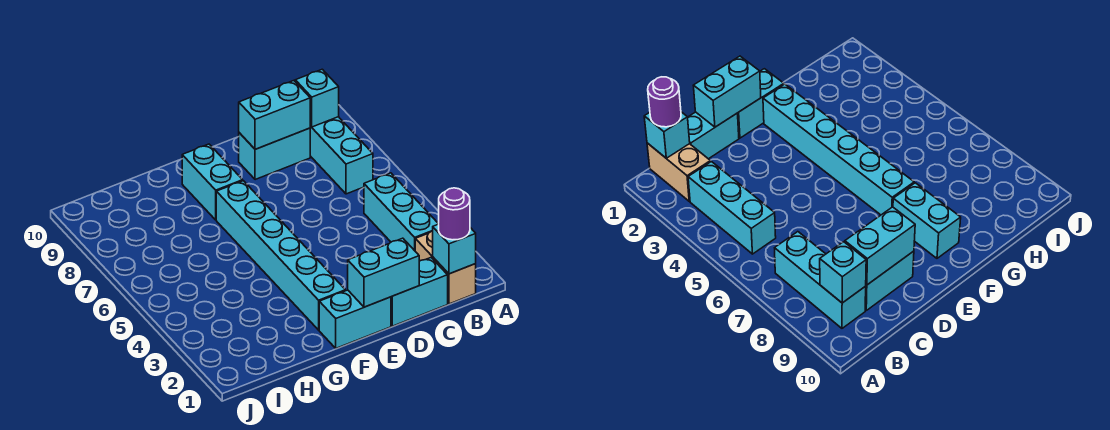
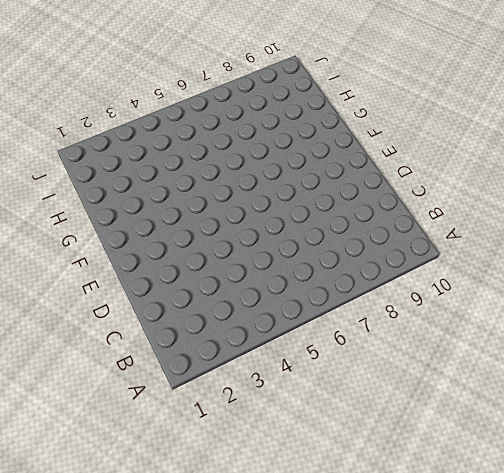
none -> tan brick B1:B2 level 1
none -> cyan brick B3:B5 level 1
none -> cyan brick B7:B9 level 1

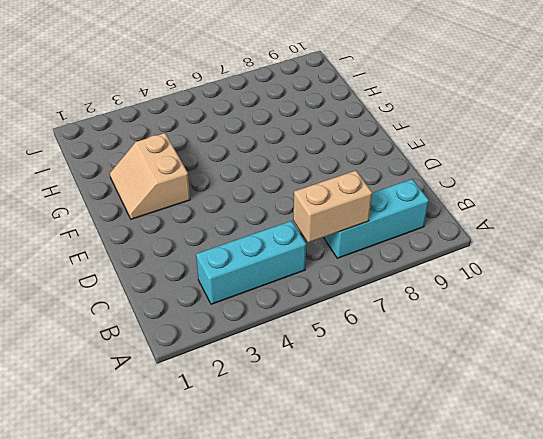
tan brick B6:B7 level 2 -> tan brick B1:B2 level 1
tan slope F2:G3 level 1 top 3 -> cyan brick F2:F7 level 1
none -> cyan brick C1:D1 level 1
none -> cyan brick C9:D9 level 1
none -> cyan brick E1:F1 level 1

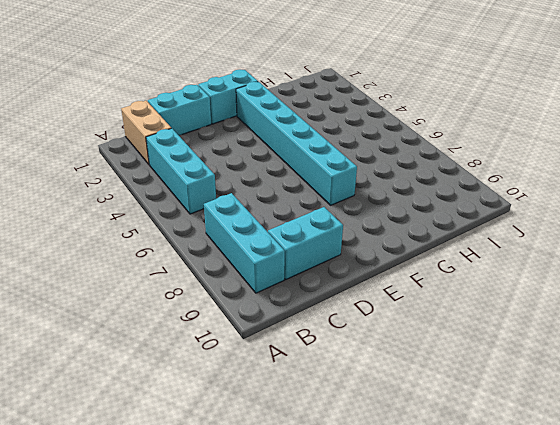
none -> cyan brick F8:F9 level 1
none -> cyan brick B1 level 2
none -> cyan brick B9 level 2

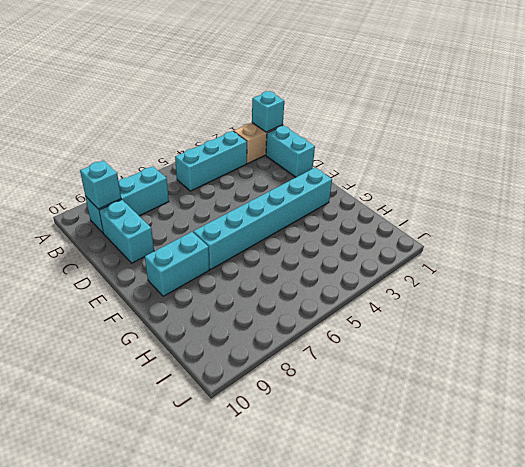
none -> cyan brick E1:F1 level 1
none -> cyan brick C9:D9 level 2
none -> cyan brick D1:E1 level 2

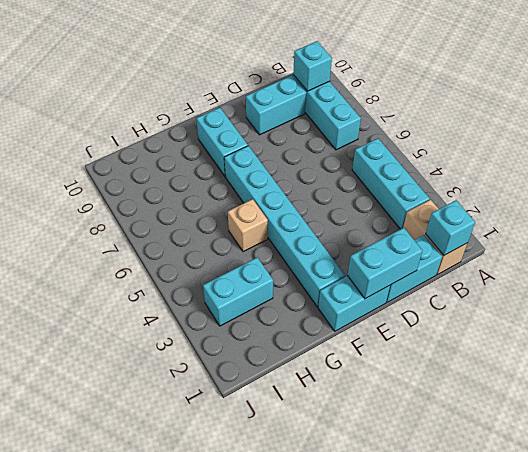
tan brick G5 level 1 -> none
cyan brick H3:I3 level 1 -> cyan brick C9:D9 level 2
none -> purple round brick B1 level 3

